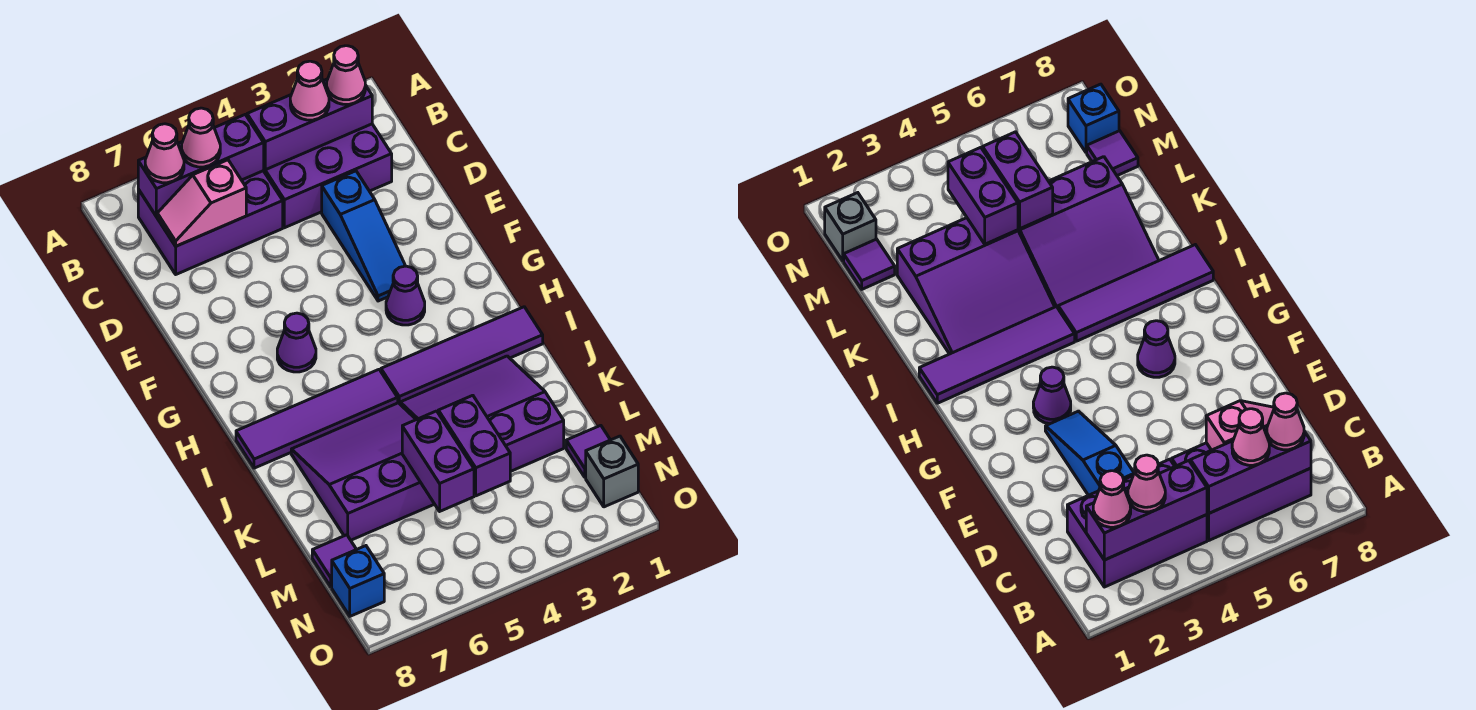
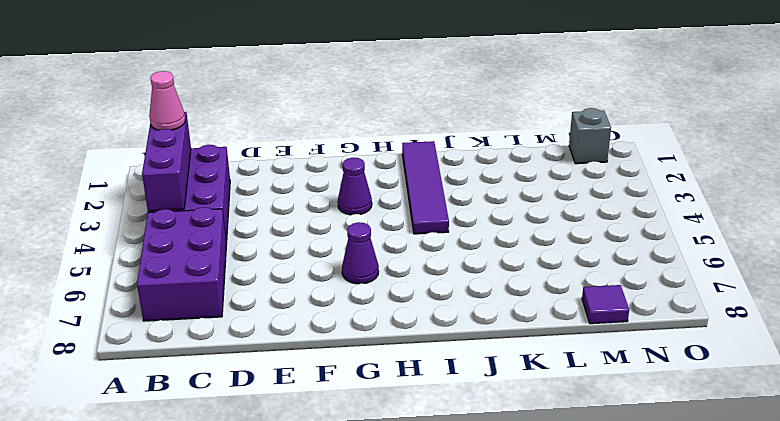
none -> blue slope D3:F3 level 1 top D
none -> purple tile I5:I8 level 1
none -> purple slope J2:L4 level 1 top L

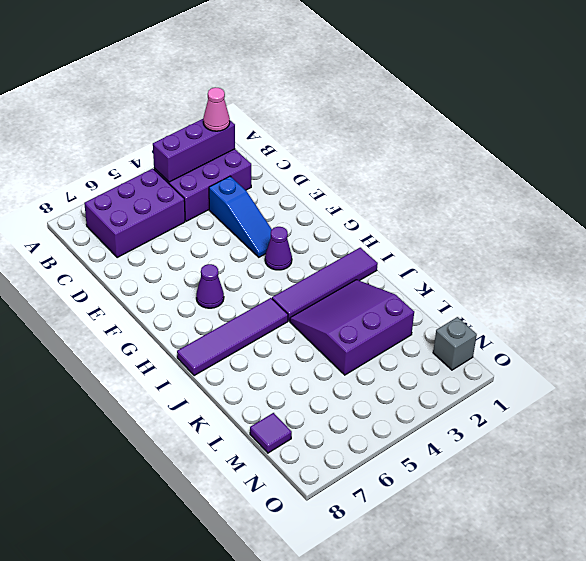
none -> purple slope J5:L7 level 1 top L
none -> purple tile M1 level 1
none -> blue brick N8 level 1

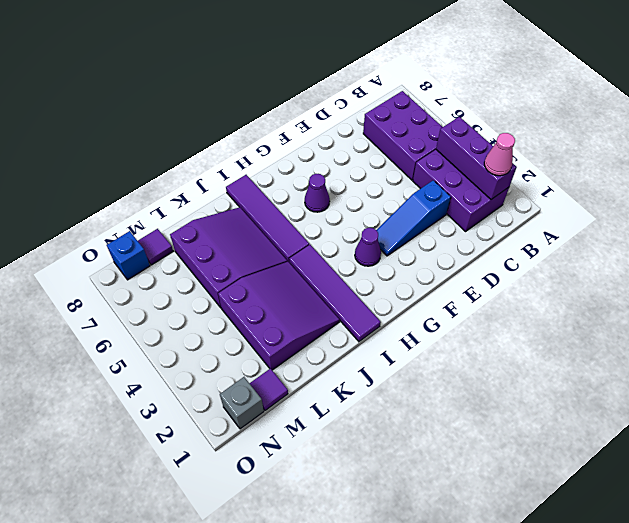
none -> purple brick B5:B7 level 2
none -> pink slope C6:C7 level 2 top 6
none -> purple brick L4:M4 level 2

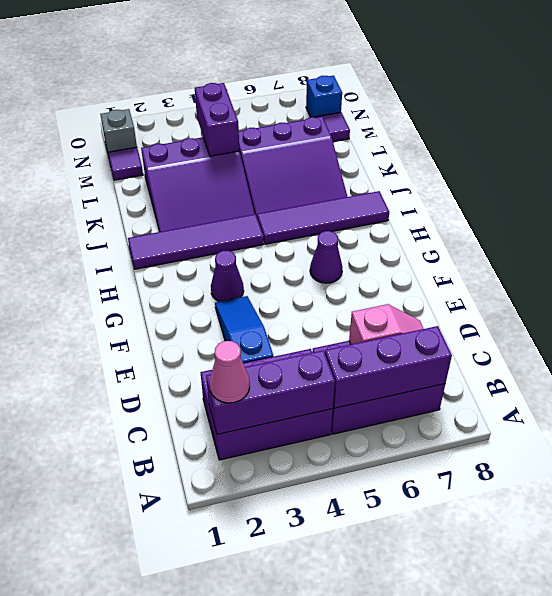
none -> purple brick L5:M5 level 2
none -> pink cone B3 level 3
none -> pink cone B6 level 3

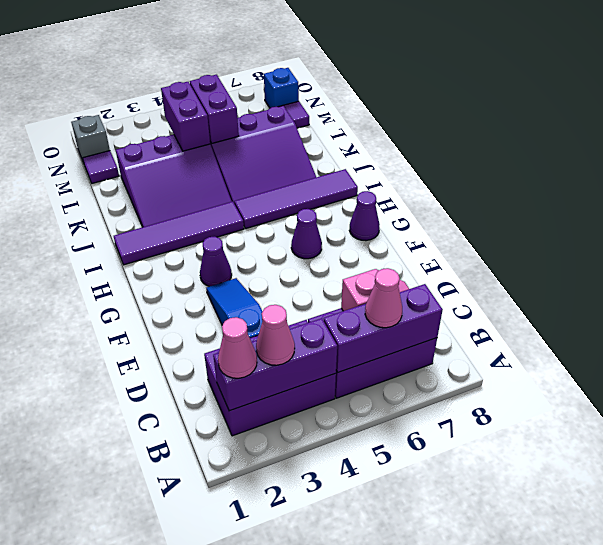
purple cone G8 level 1 -> none
none -> pink cone B7 level 3

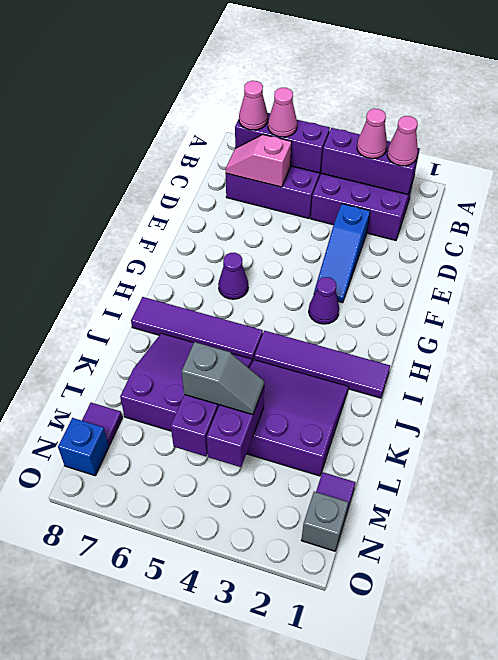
grey slope L4:L5 level 3 top 5 -> none

